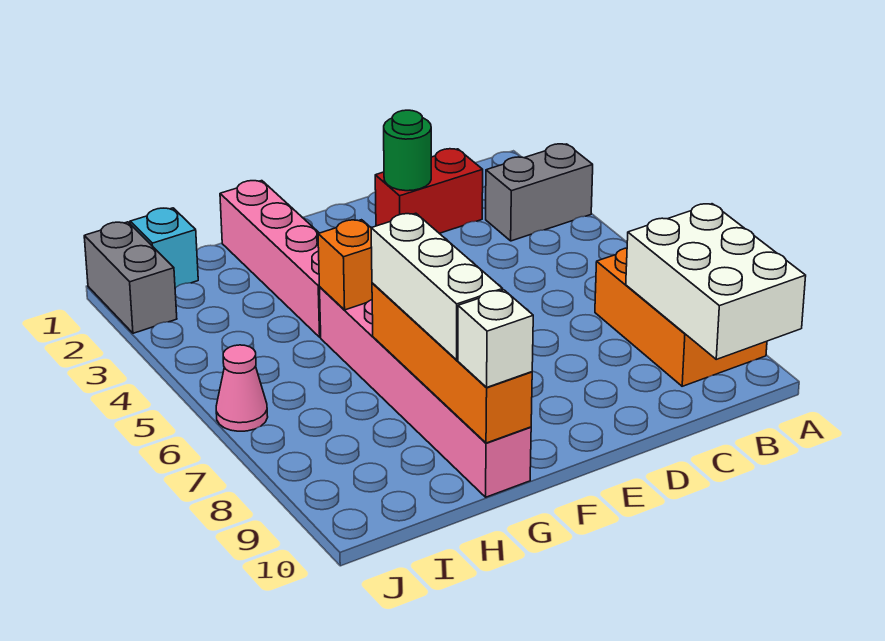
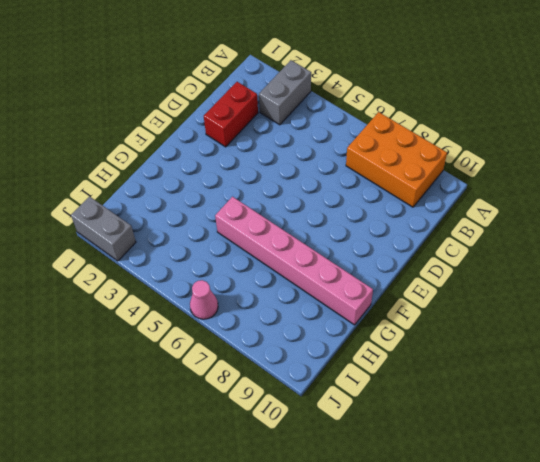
none -> pink brick G1:G4 level 1
none -> cyan brick I1 level 1
none -> white brick A8:B10 level 2

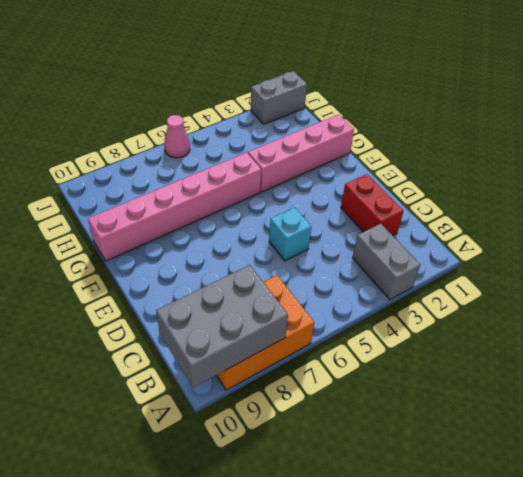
grey brick A8:B10 level 2 -> white brick A8:B10 level 2
cyan brick D5 level 1 -> cyan brick I1 level 1
none -> green round brick D2 level 2
none -> orange brick G5 level 2
none -> orange brick G7:G10 level 2

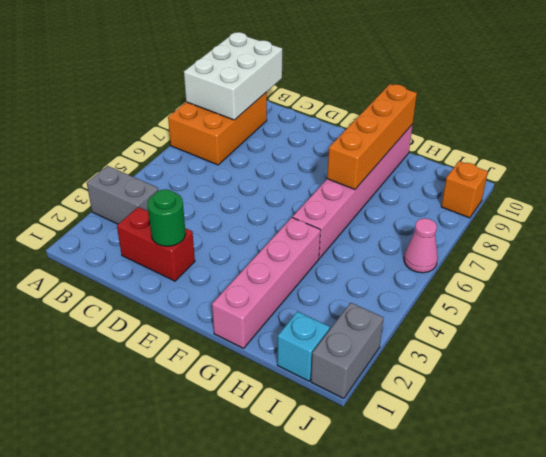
orange brick J9 level 1 -> orange brick G5 level 2
none -> white brick G7:G9 level 3
none -> white brick G10 level 3

